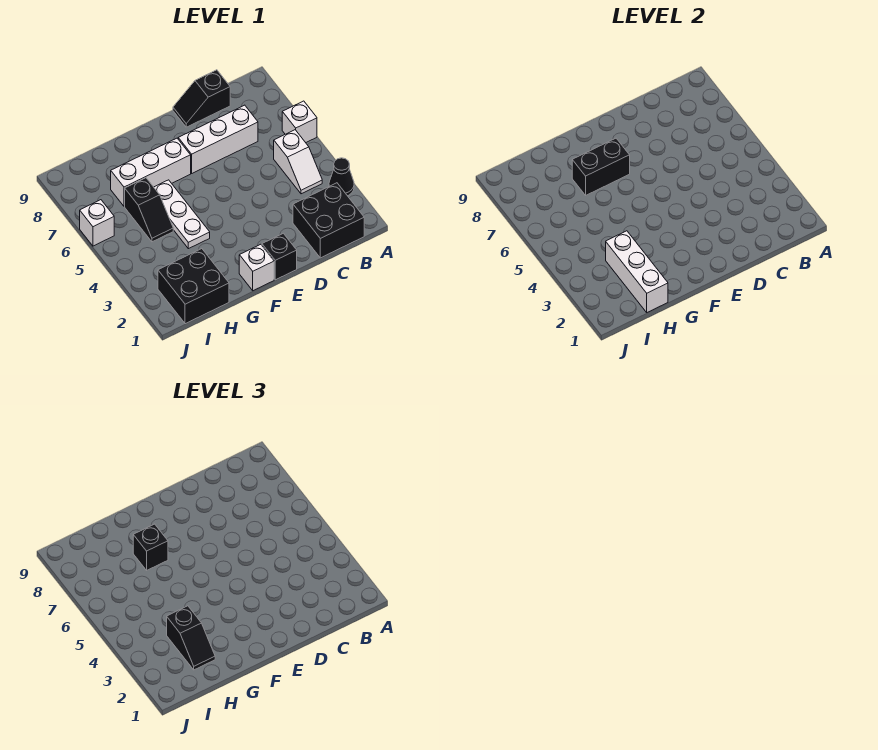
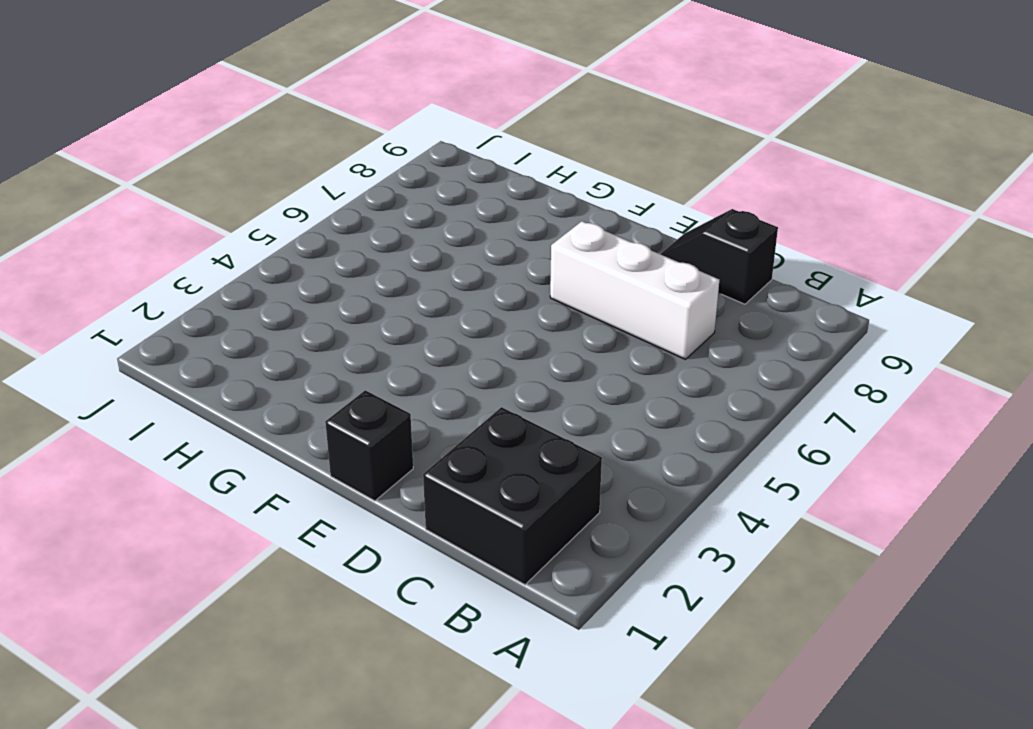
none -> black cone A3 level 1
none -> white brick A6 level 1
none -> white slope B4:B5 level 1 top 5

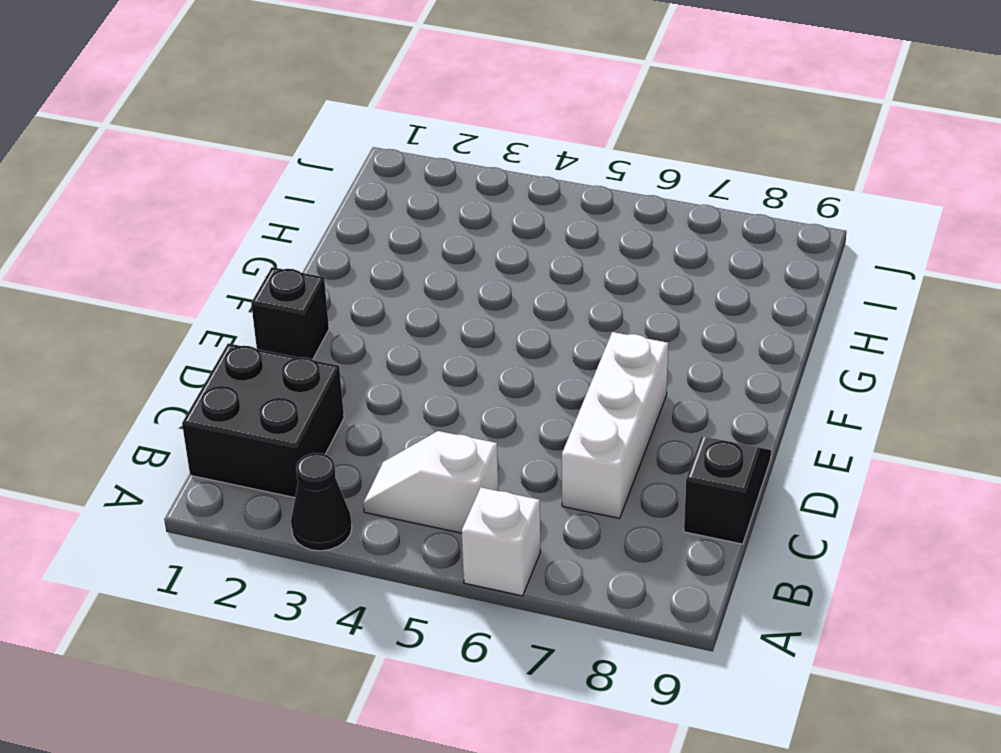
none -> white brick F1 level 1
none -> white brick F7:H7 level 1
none -> white plate G4:G6 level 1

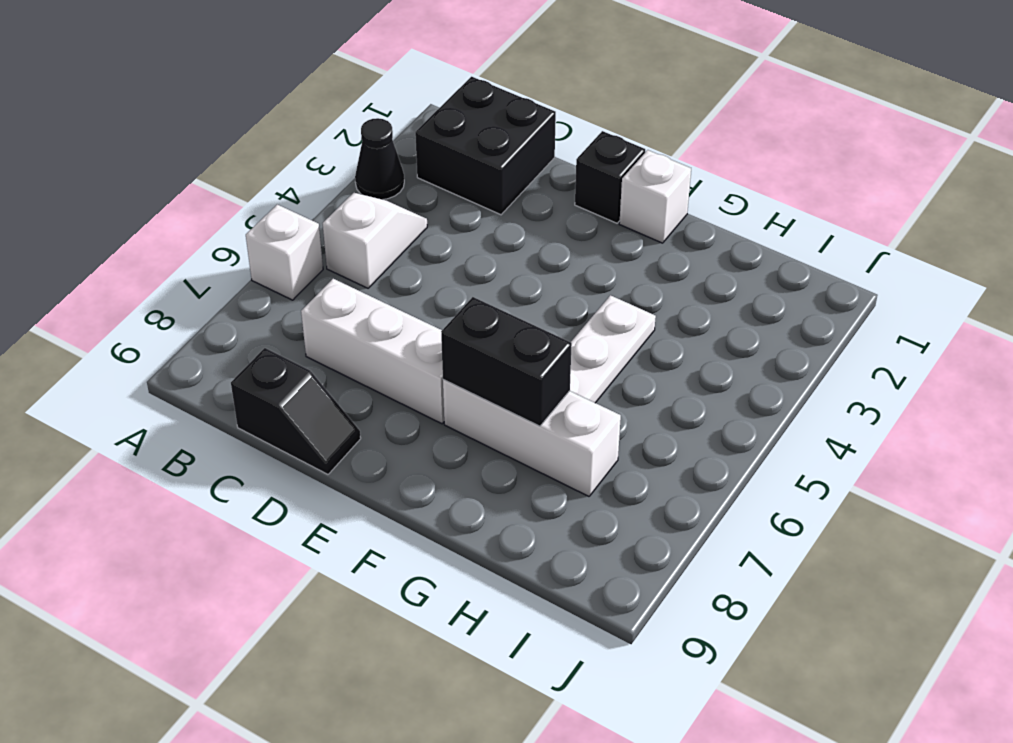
none -> black brick H1:I2 level 1
none -> black slope H5:H6 level 1 top 6
none -> white brick J6 level 1

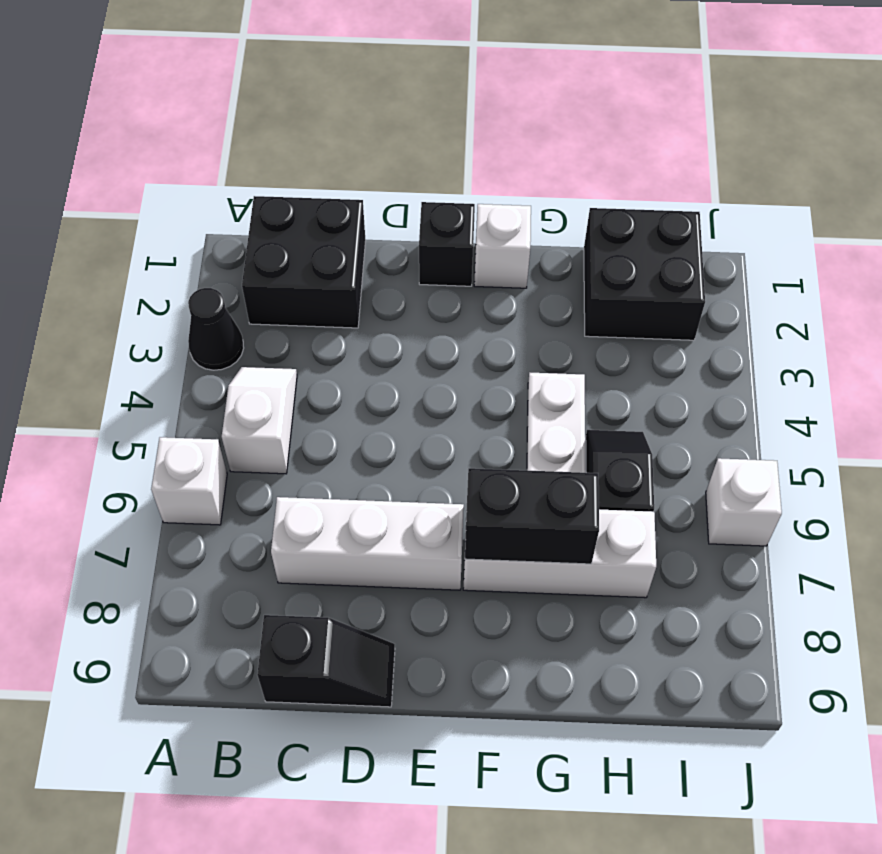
none -> white brick H1:H3 level 2
none -> black brick G7 level 3
none -> black slope H2:H3 level 3 top 3

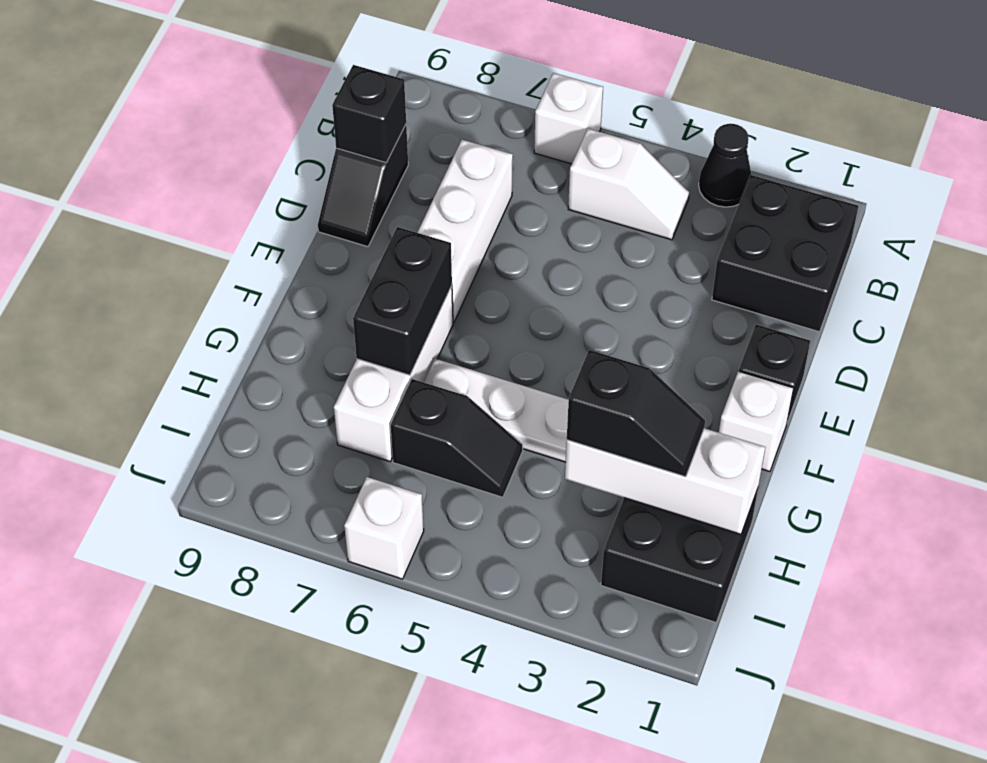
black brick C9 level 2 -> black brick G7 level 3

